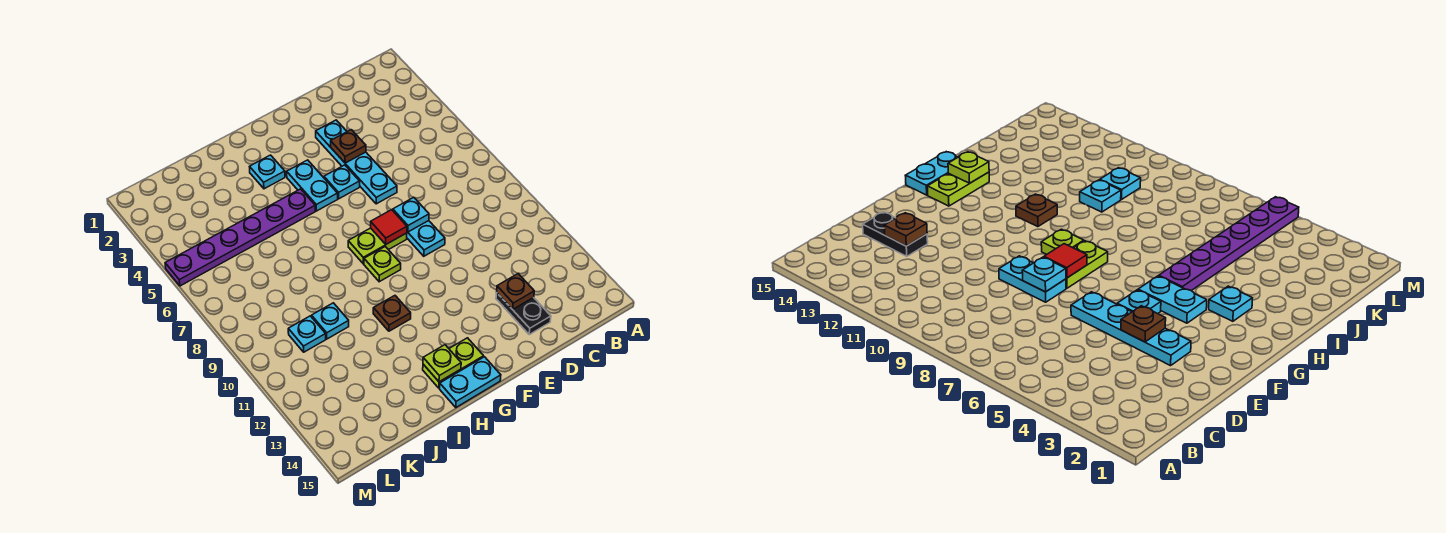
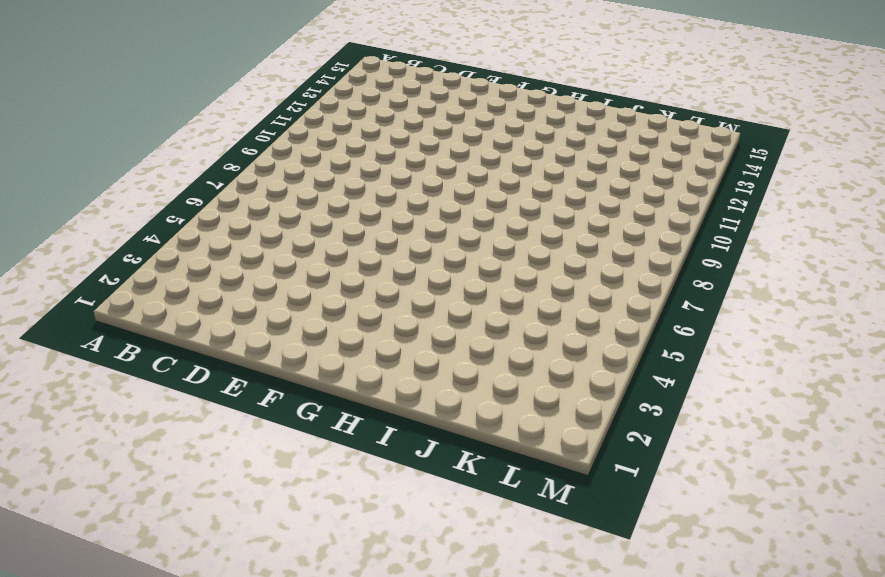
none -> black plate D13:D14 level 1
none -> cyan plate E3:E6 level 1
none -> cyan plate E8:E9 level 1

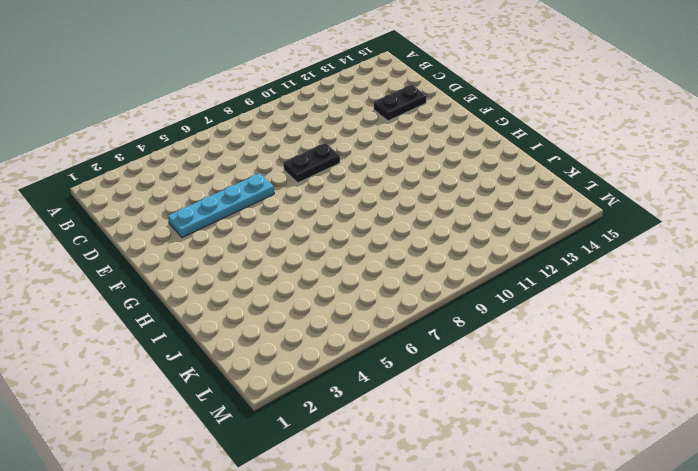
black plate E8:E9 level 1 -> cyan plate E8:E9 level 1
none -> cyan plate F5 level 1
none -> lime plate F8:G8 level 1
none -> cyan plate G4:G5 level 1

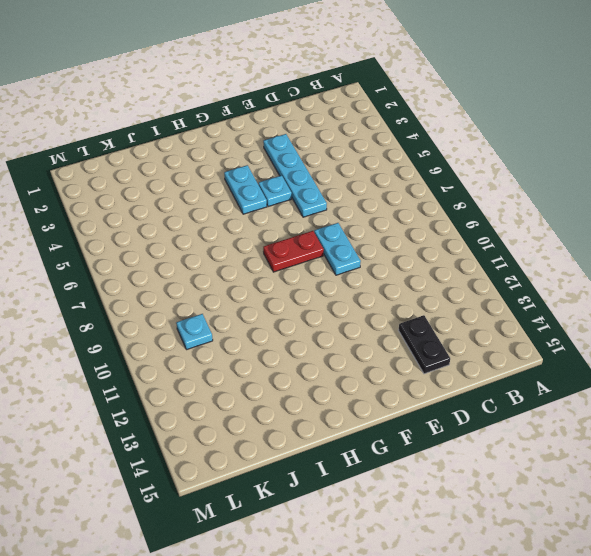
red plate F8:G8 level 1 -> lime plate F8:G8 level 1
none -> lime plate G9 level 1
none -> lime plate G14:H14 level 1
none -> cyan plate G15:H15 level 1

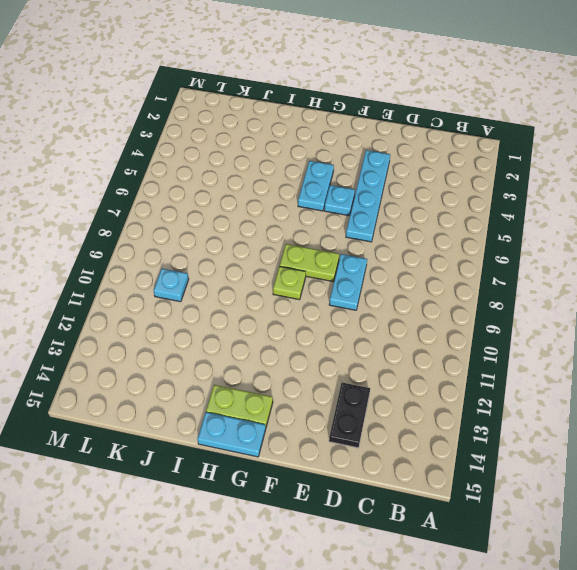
none -> cyan plate H3 level 1
none -> purple plate H5:M5 level 1
none -> brown plate H11 level 1

